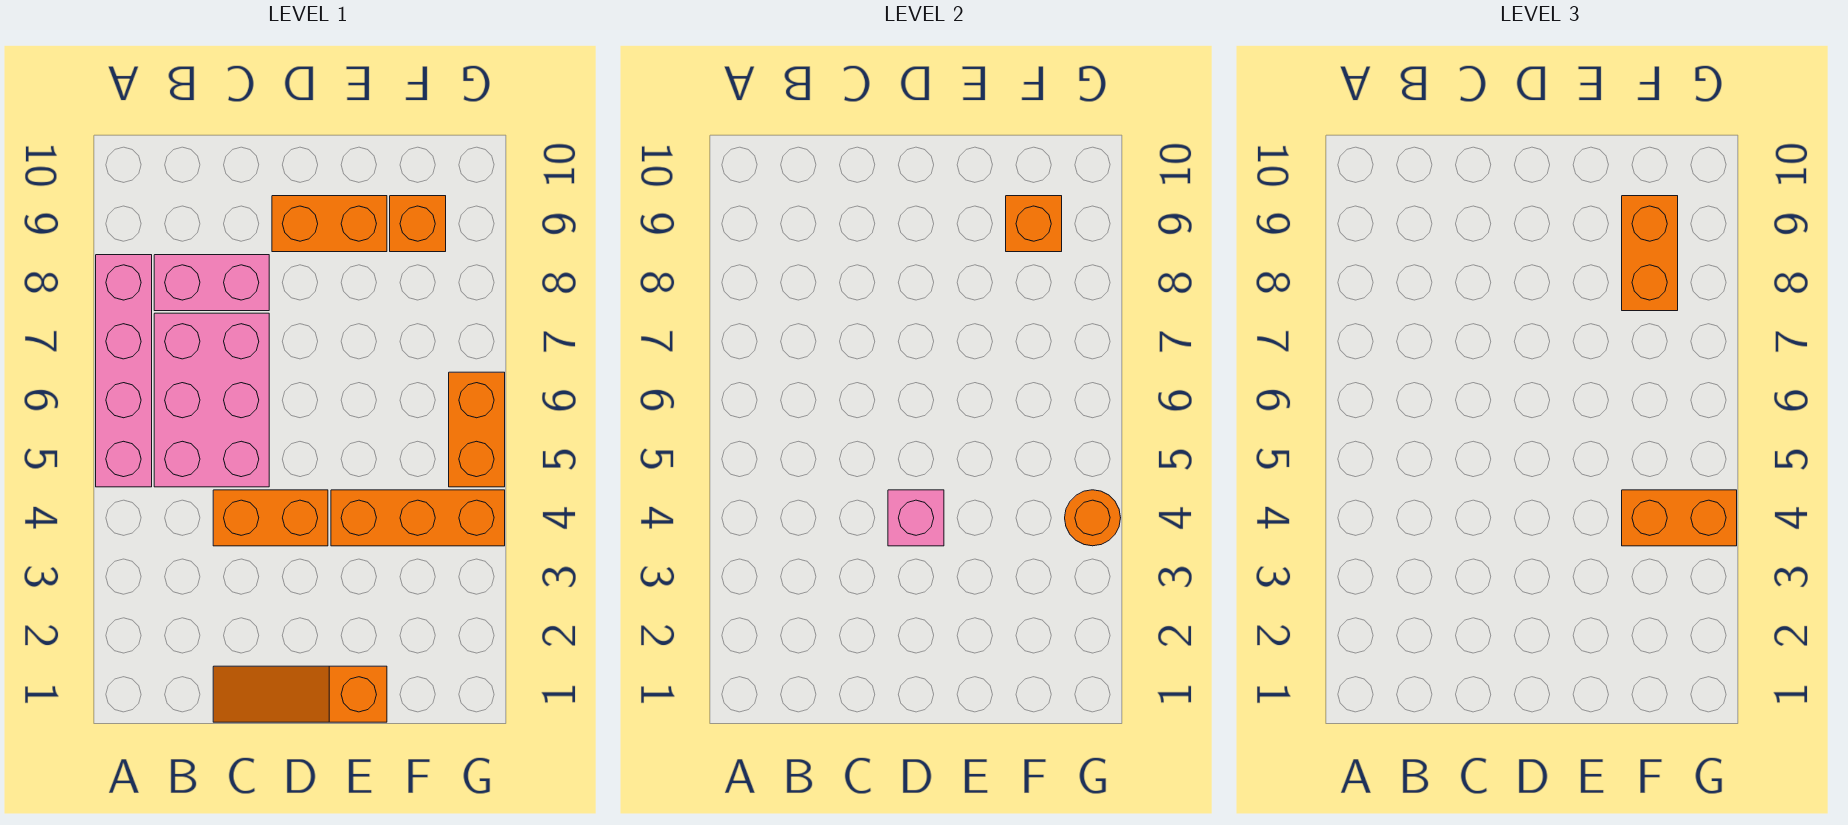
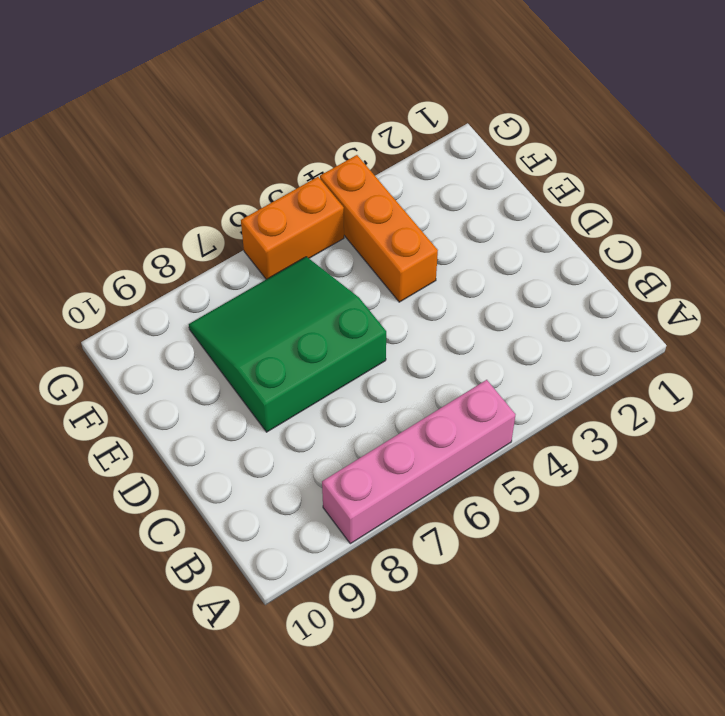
green slope D6:F8 level 1 top D -> none
none -> pink brick B5:C7 level 1
none -> pink brick B8:C8 level 1
none -> orange slope C1:E1 level 1 top E

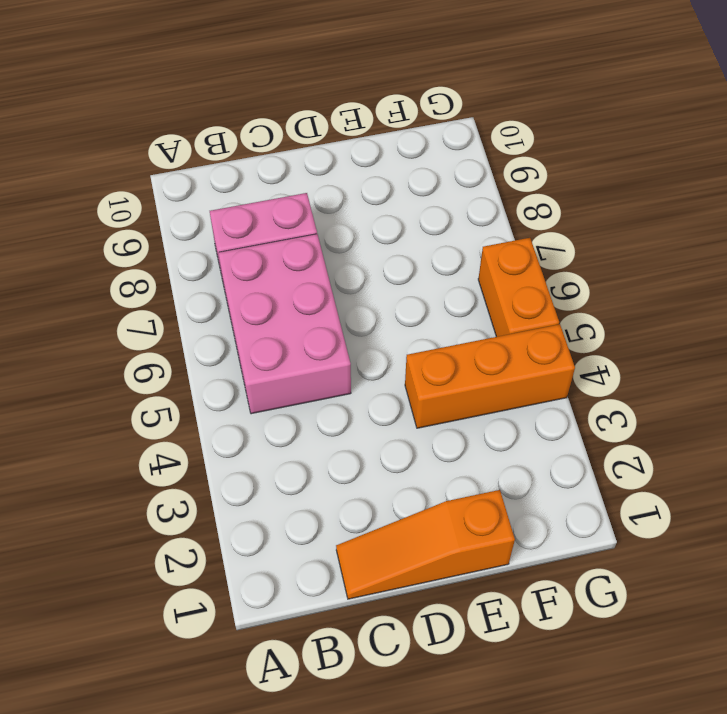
none -> pink brick A5:A8 level 1
none -> orange brick C4:D4 level 1
none -> orange brick D9:E9 level 1

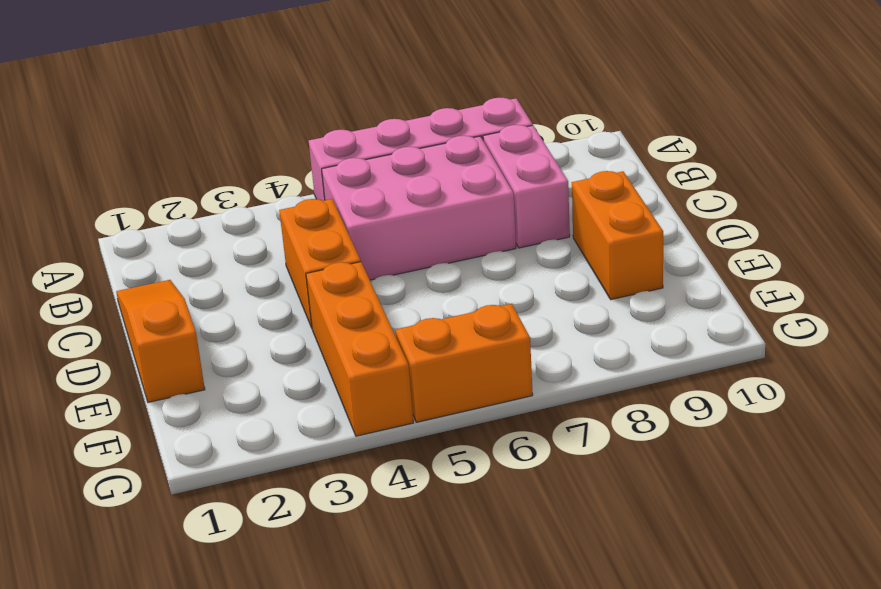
none -> orange brick F9 level 1
none -> pink brick D4 level 2
none -> orange brick F9 level 2

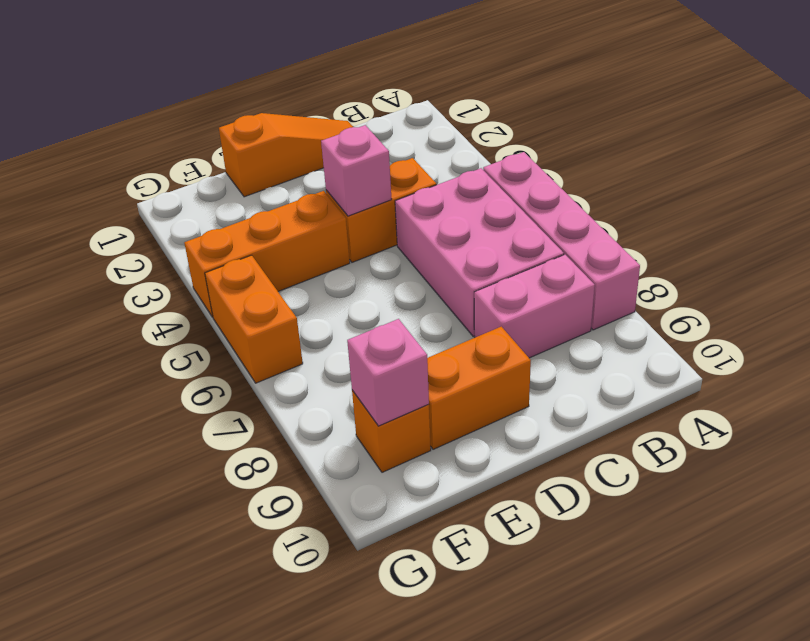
pink brick F9 level 2 -> orange brick F9 level 2
none -> orange round brick G4 level 2
none -> orange brick F4:G4 level 3
none -> orange brick F8:F9 level 3

